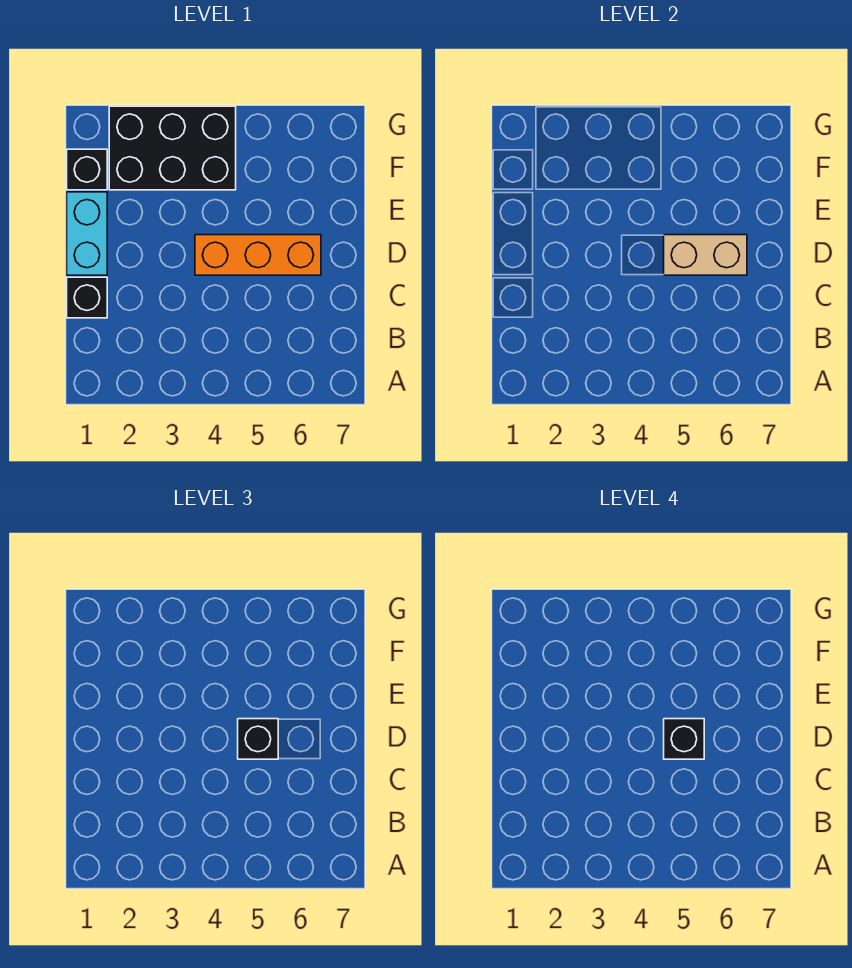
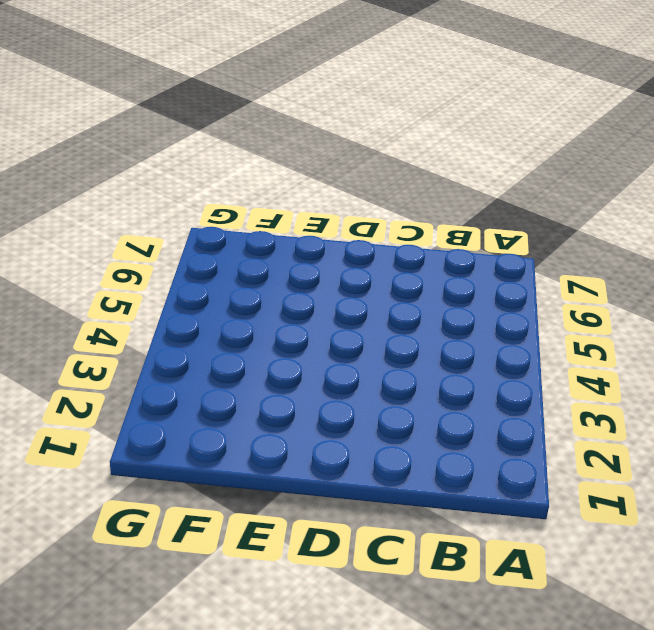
none -> black brick C1 level 1
none -> cyan brick D1:E1 level 1

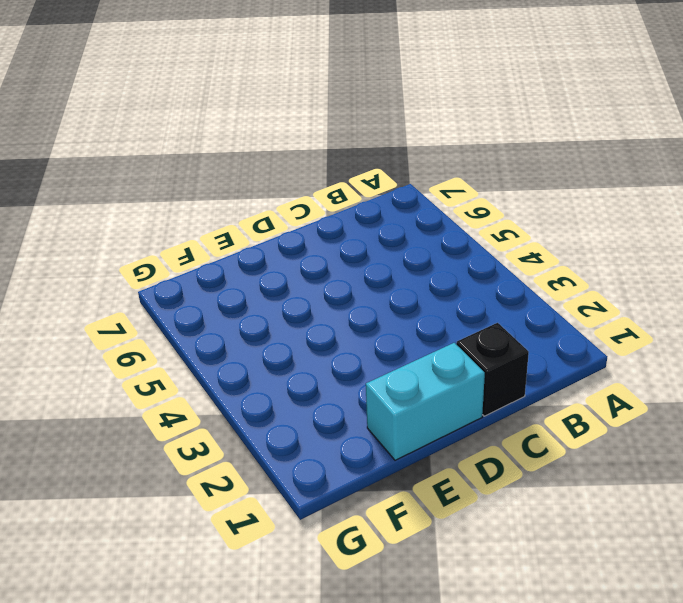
none -> orange brick D4:D6 level 1
none -> black brick F1 level 1

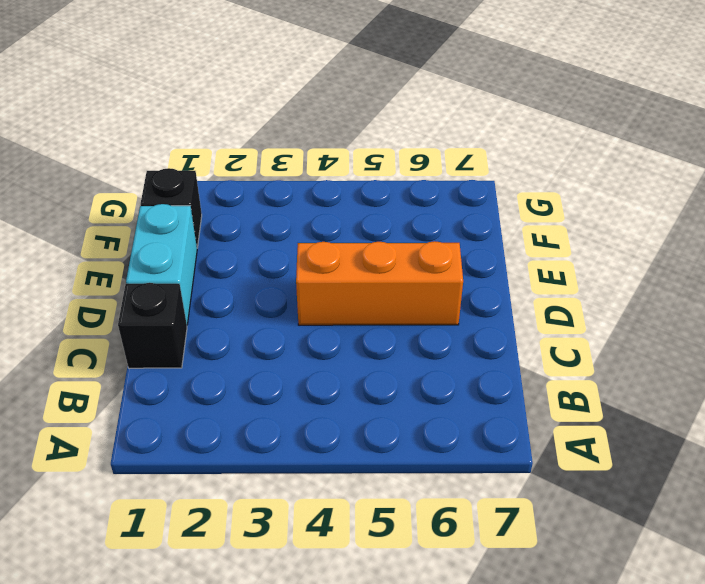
none -> black brick F2:G4 level 1
none -> tan brick D5:D6 level 2

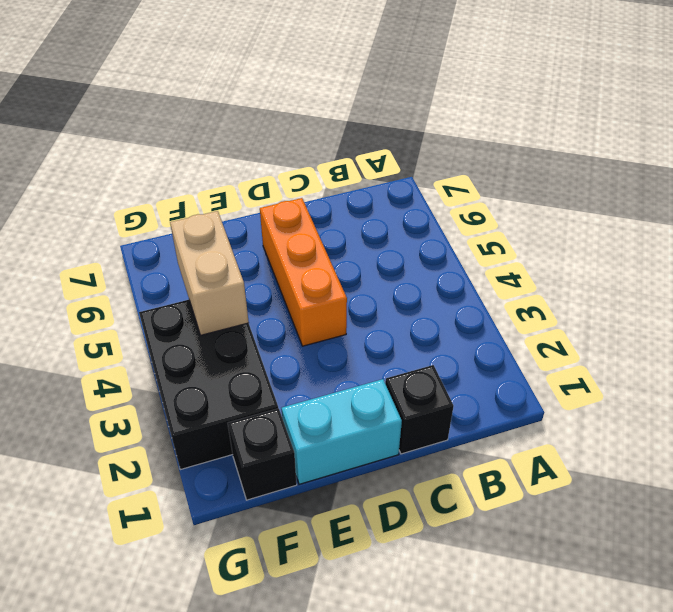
tan brick F4:F5 level 2 -> tan brick D5:D6 level 2
none -> black brick D5 level 3
none -> black brick D5 level 4

